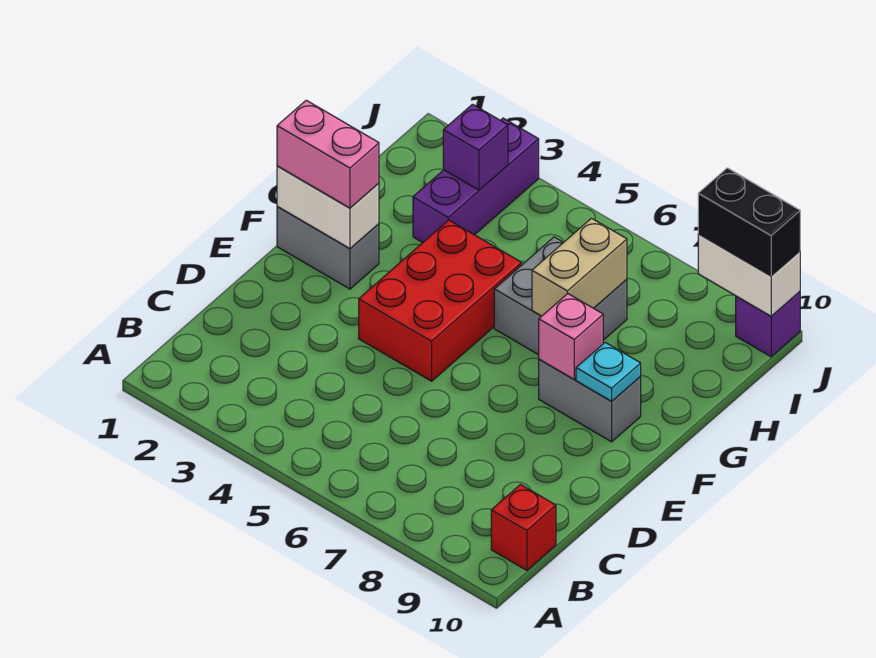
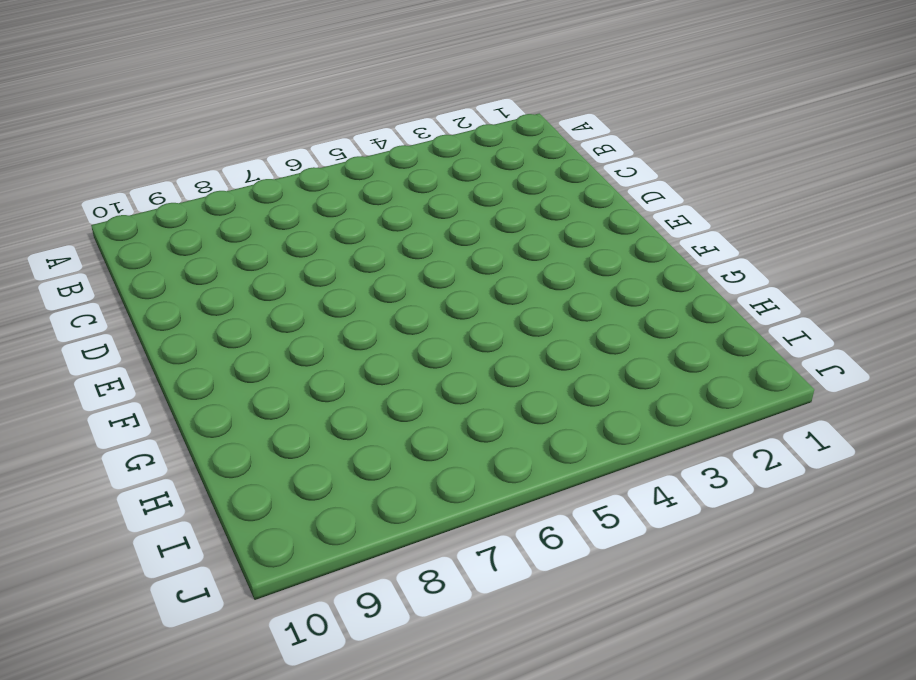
none -> red brick B10 level 1
none -> red brick E4:G5 level 1
none -> grey brick F1:F2 level 1

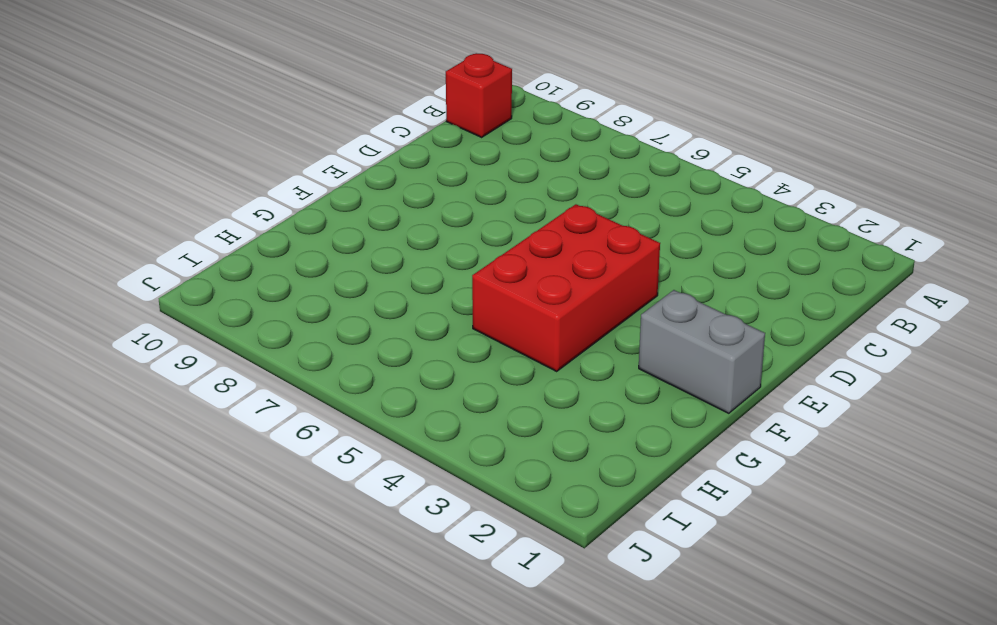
none -> grey brick F8:F9 level 1
none -> grey brick G6:H7 level 1
none -> purple brick H3:J3 level 1

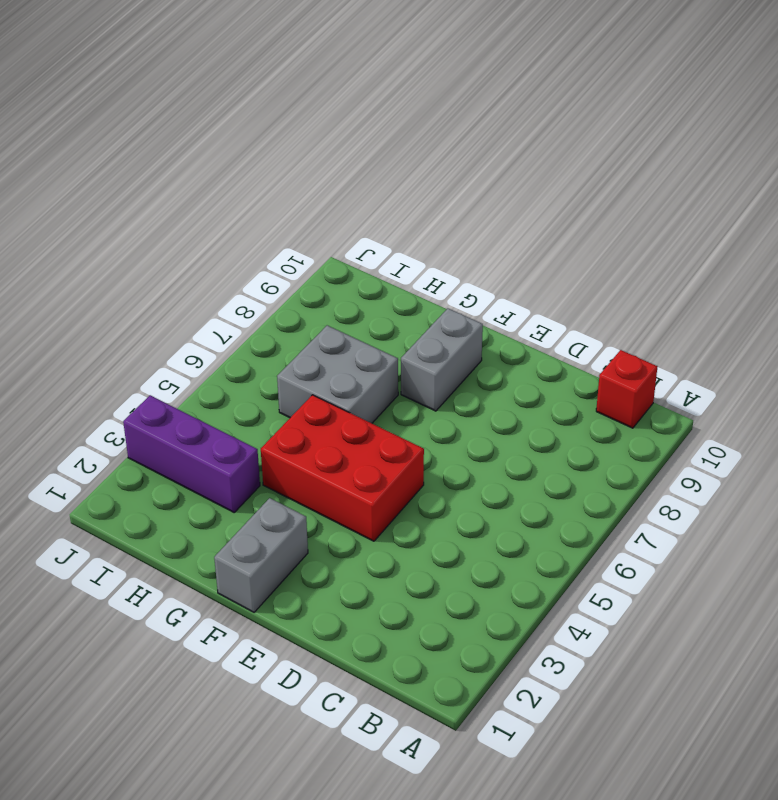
none -> purple brick J10 level 1
none -> white brick F1:F2 level 2
none -> pink brick F8 level 2

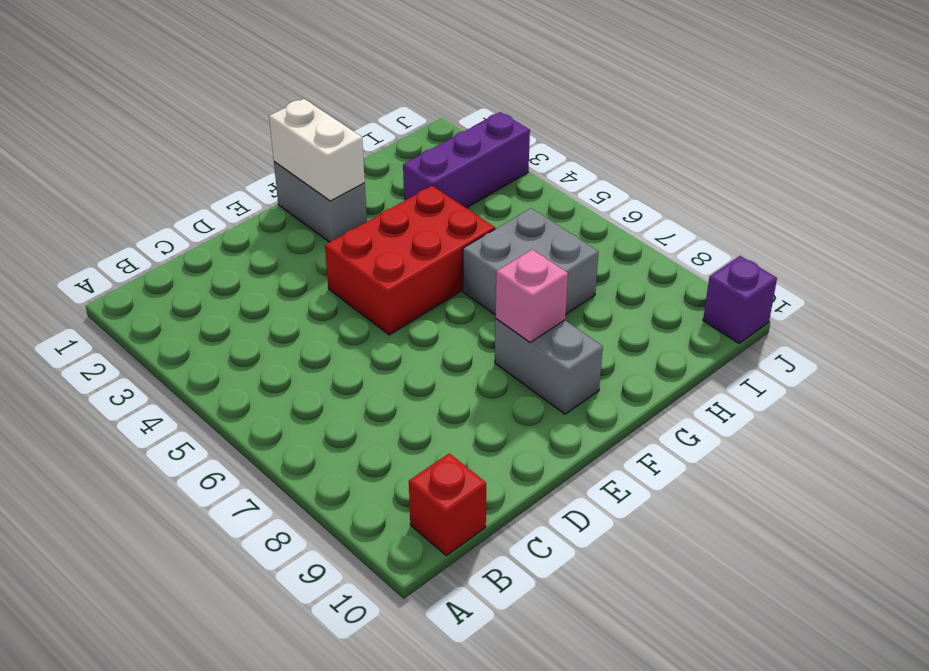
none -> cyan plate F9 level 2
none -> tan brick G7:H7 level 2
none -> purple brick I3 level 2

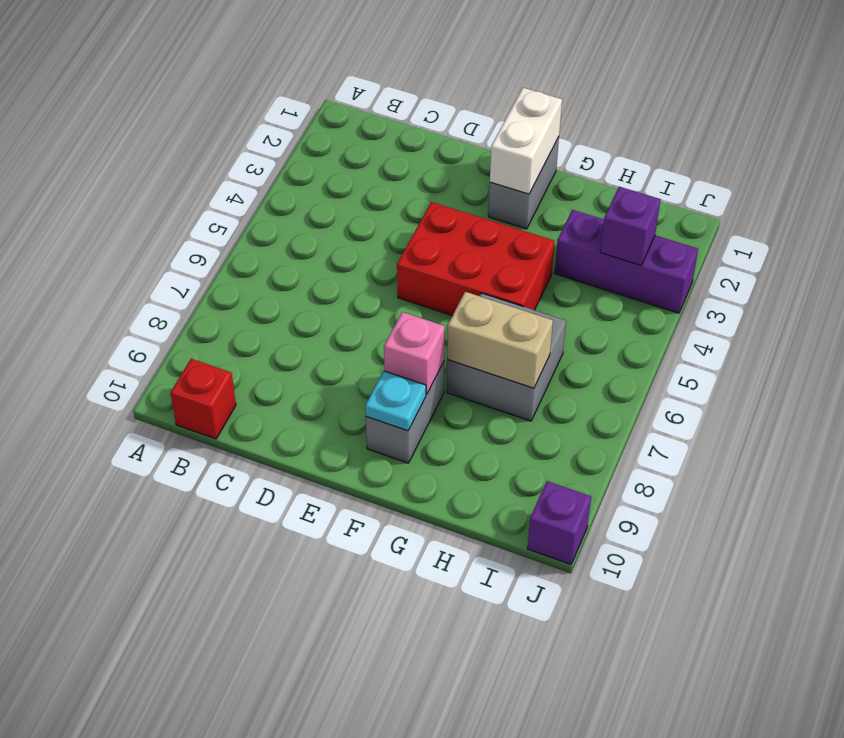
none -> white brick J9:J10 level 2
none -> pink brick F1:F2 level 3
none -> black brick J9:J10 level 3

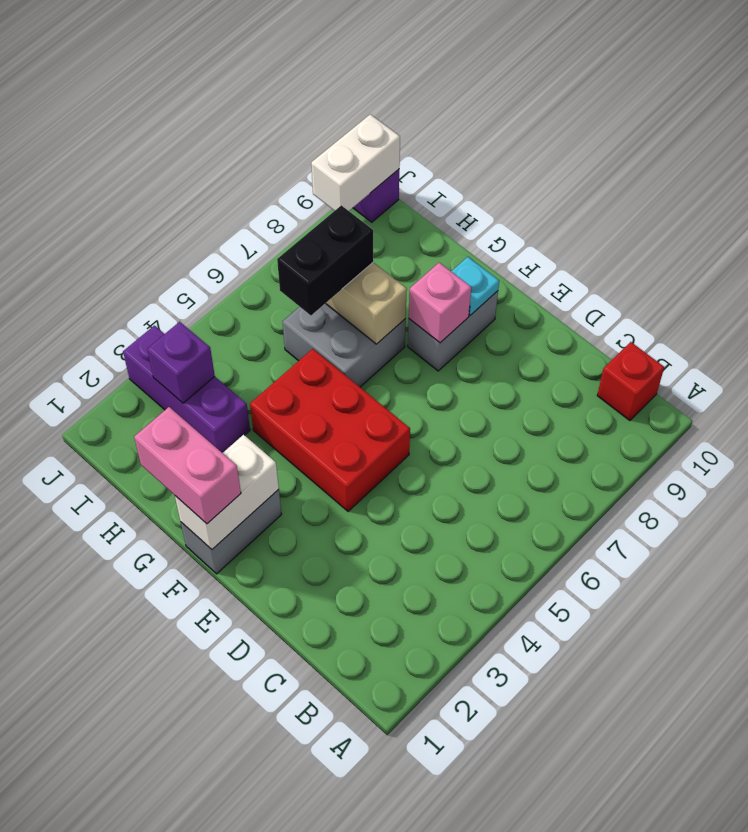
pink brick F1:G1 level 3 -> pink brick F1:F2 level 3
black brick H6:H7 level 3 -> black brick J9:J10 level 3

